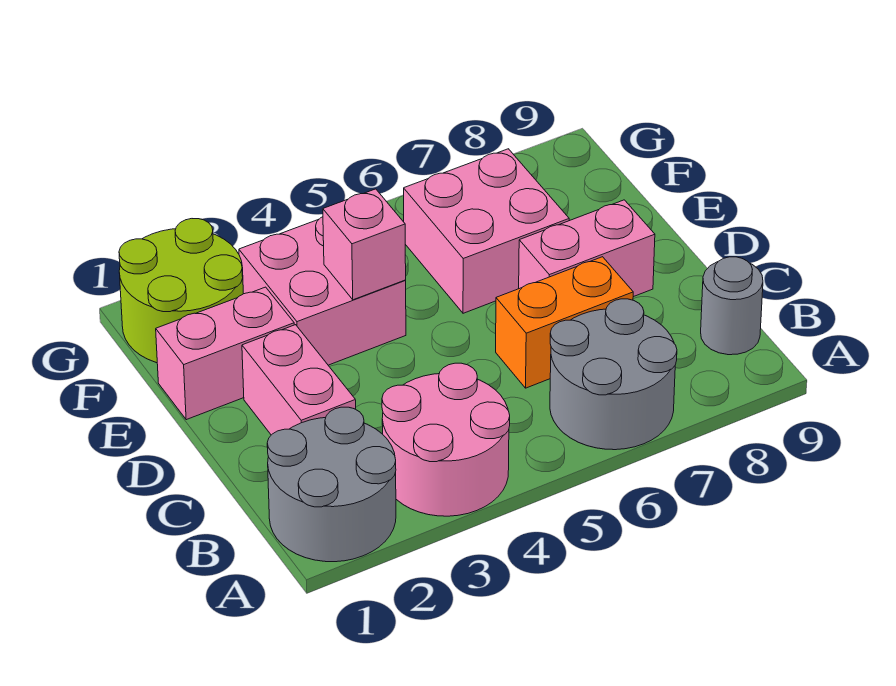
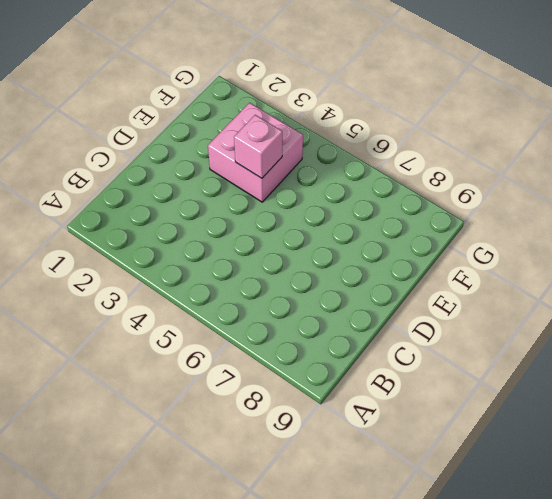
none -> grey round brick A1:B2 level 1
none -> pink round brick A3:B4 level 1
none -> grey round brick A6:B7 level 1

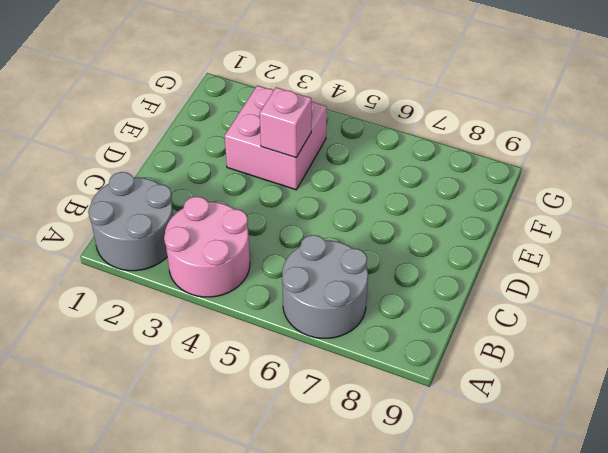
none -> grey round brick B9 level 1
none -> pink brick C2:D2 level 1
none -> orange brick C6:C7 level 1

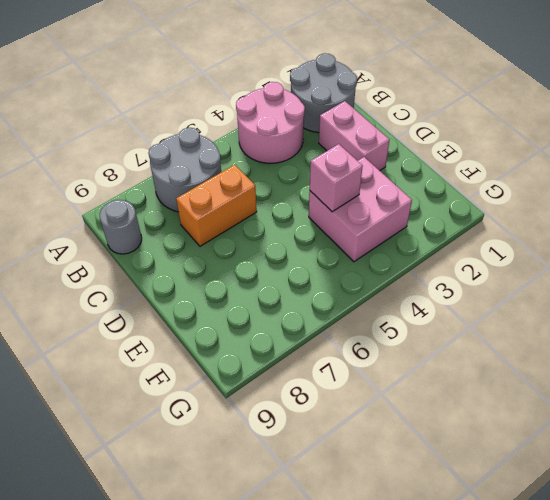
none -> pink brick D7:D8 level 1
none -> pink brick E1:E2 level 1
none -> pink brick E6:F7 level 1

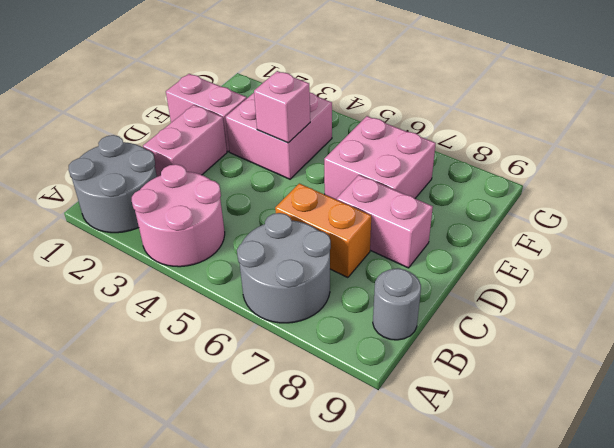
none -> lime round brick F1:G2 level 1

